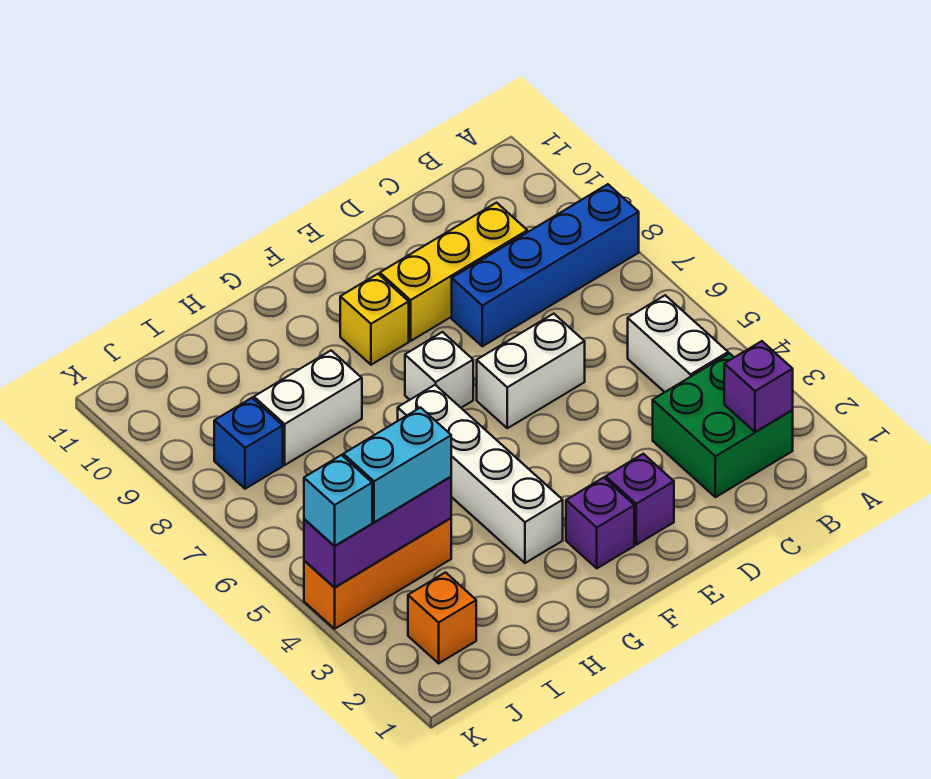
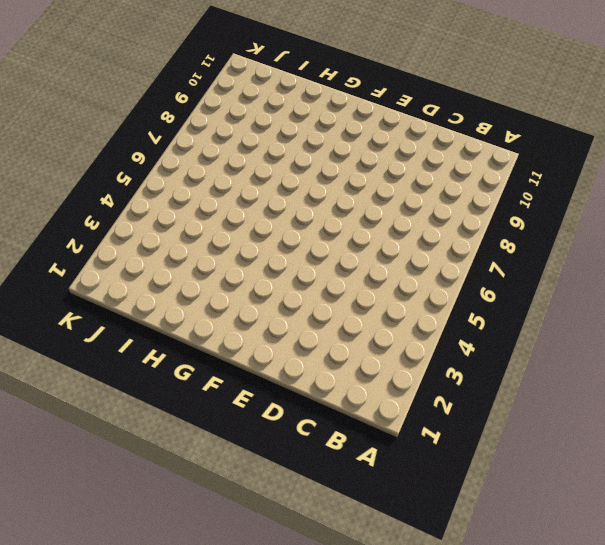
none -> blue brick A8:D8 level 1
none -> green brick B2:C3 level 1
none -> white brick B4:B5 level 1

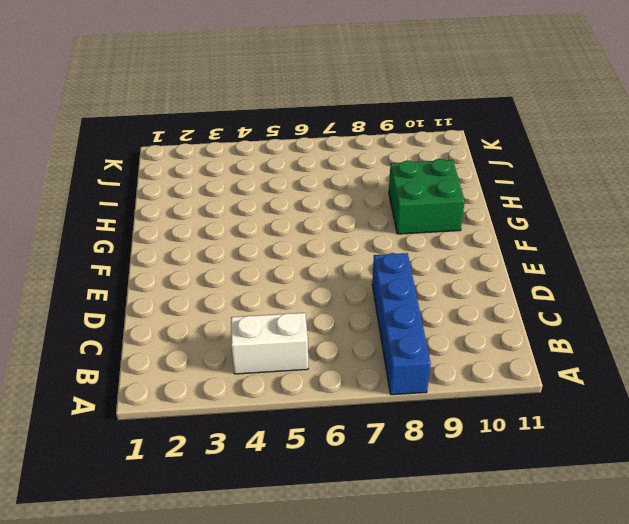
green brick G9:H10 level 1 -> green brick B2:C3 level 1
none -> yellow brick C9:E9 level 1
none -> white brick D6:E6 level 1
none -> purple brick E2 level 1

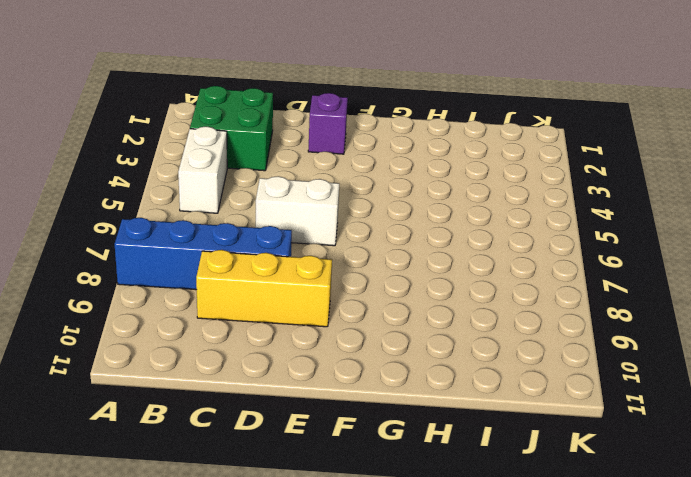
none -> purple brick F2 level 1
none -> white brick F7 level 1
none -> yellow brick F9 level 1

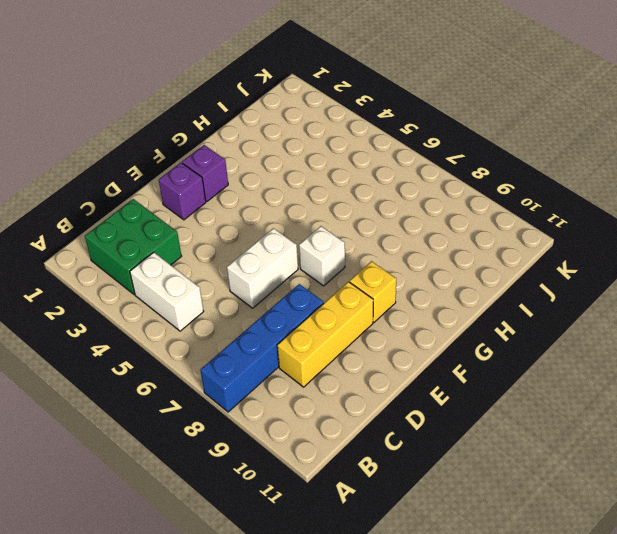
none -> white brick G3:G6 level 1
none -> white brick H8:I8 level 1
none -> orange brick I4:K4 level 1

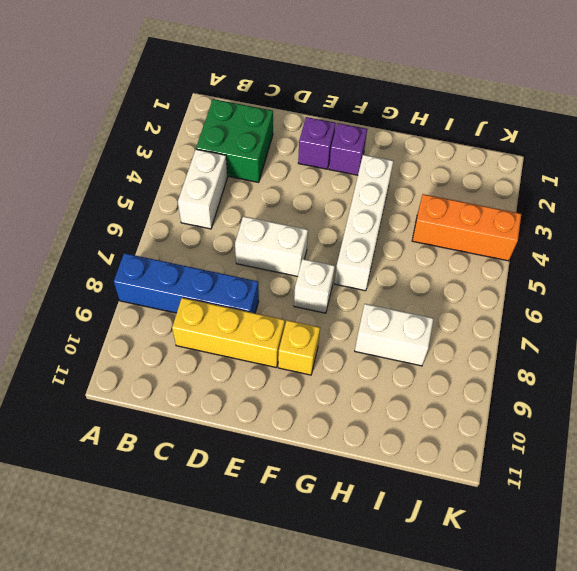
none -> orange brick J2 level 1
none -> blue brick J8 level 1
none -> purple brick B2 level 2

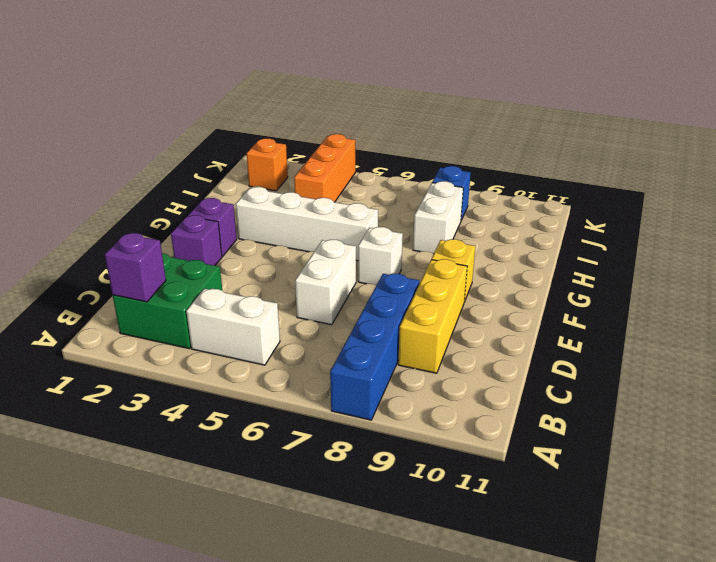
none -> purple brick I4:K4 level 2
none -> cyan brick I4:J4 level 3
none -> cyan brick K4 level 3

